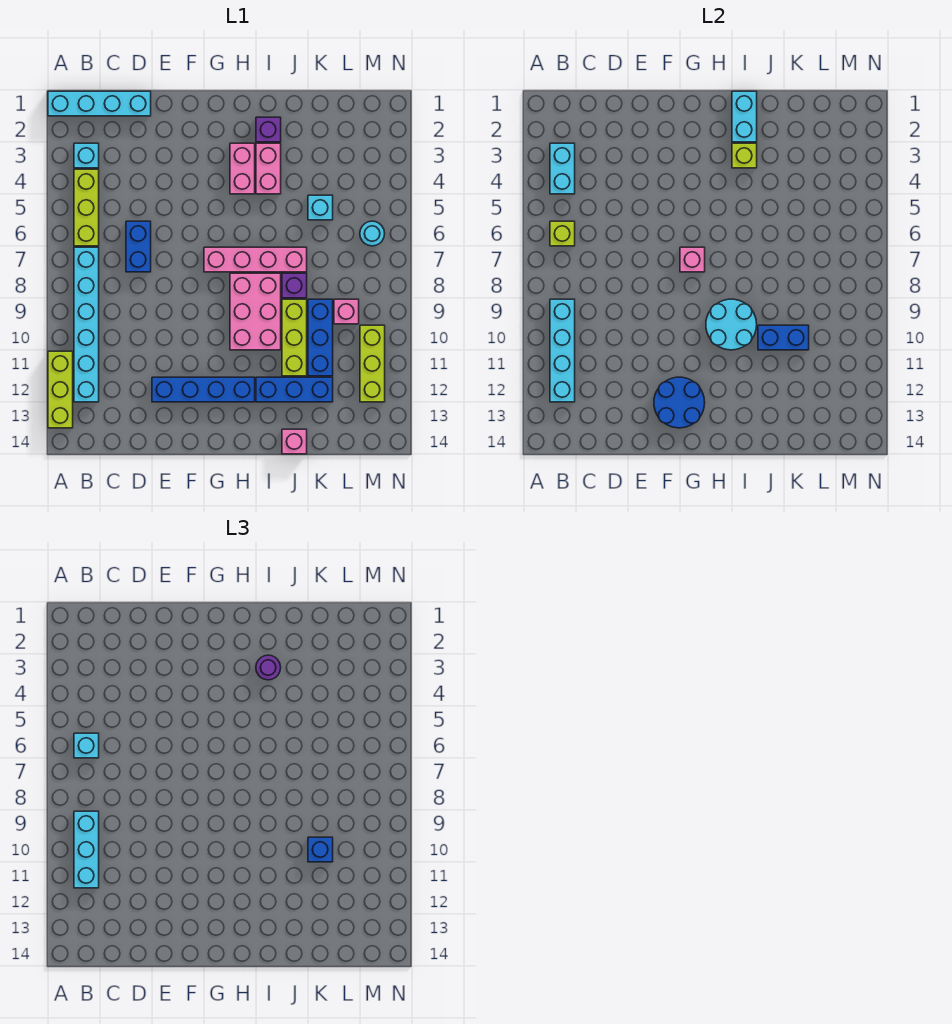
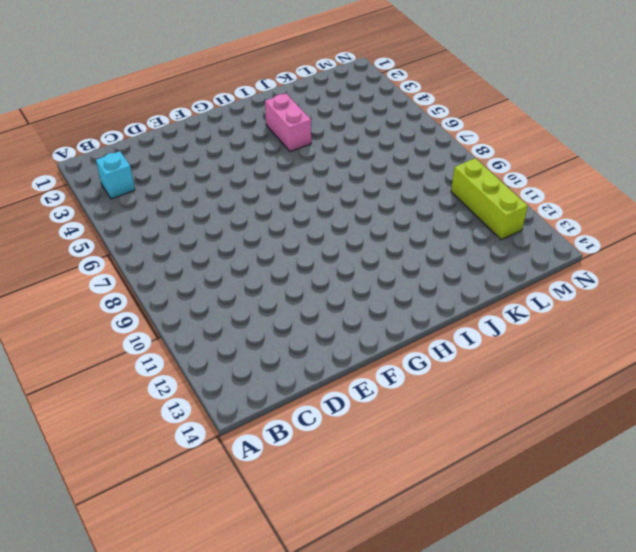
none -> cyan brick A1:D1 level 1
none -> lime brick A11:A13 level 1
none -> lime brick B4:B6 level 1
none -> cyan brick B7:B12 level 1

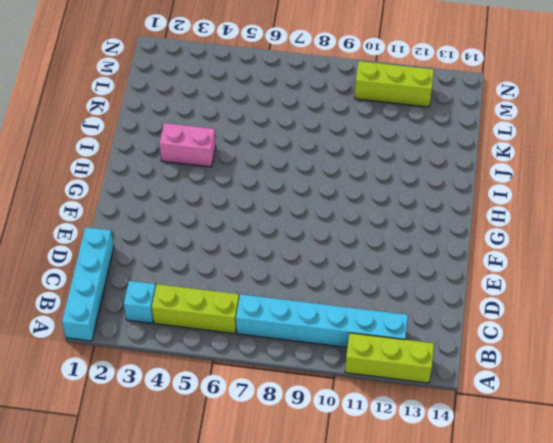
none -> blue brick D6:D7 level 1
none -> blue brick E12:H12 level 1
none -> pink brick G7:J7 level 1
none -> pink brick H3:H4 level 1

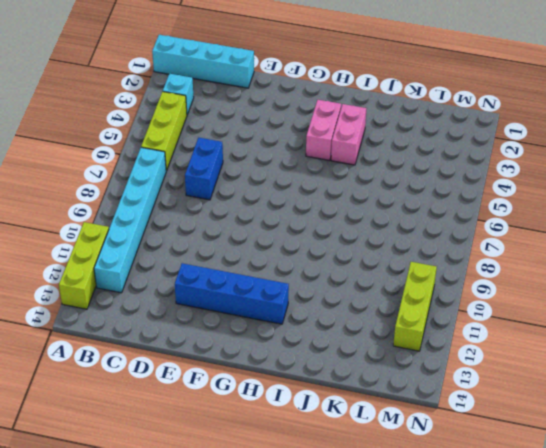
none -> pink brick G7:J7 level 1
none -> pink brick H8:I10 level 1
none -> purple brick I2 level 1
none -> blue brick I12:K12 level 1

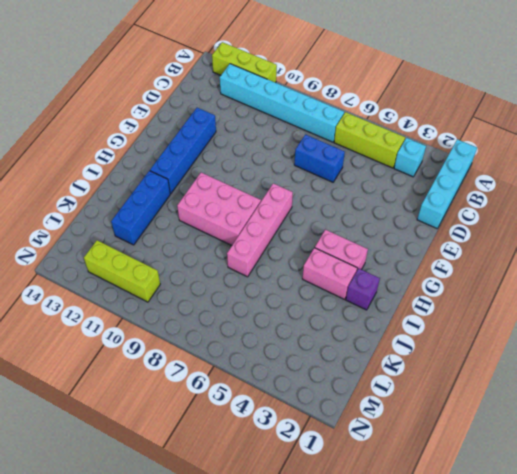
none -> purple brick J8 level 1
none -> lime brick J9:J11 level 1
none -> pink brick J14 level 1
none -> cyan brick K5 level 1

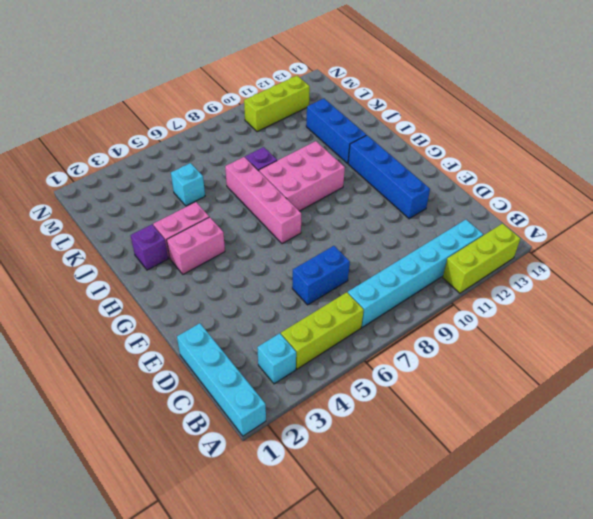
none -> lime brick J9:J11 level 1
none -> pink brick J14 level 1
none -> blue brick K9:K11 level 1
none -> pink brick L9 level 1

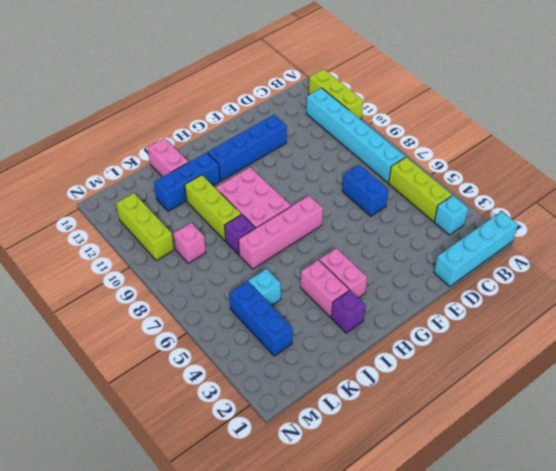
pink brick J13:J14 level 1 -> pink brick J14 level 1
blue brick L3:L5 level 1 -> blue brick K9:K11 level 1
none -> cyan round brick M6 level 1
none -> cyan brick B3:B4 level 2
none -> lime brick B6 level 2
none -> cyan brick B9:B12 level 2

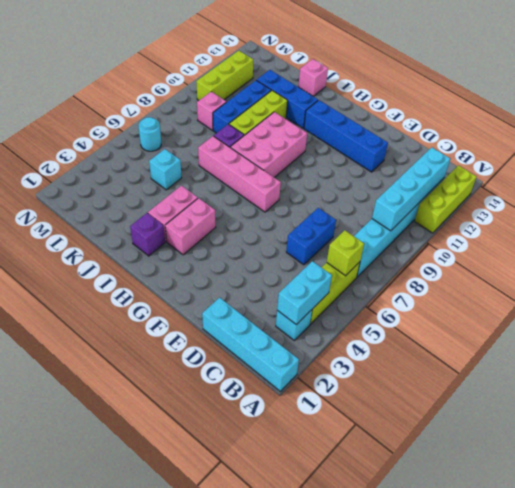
none -> blue round brick F12:G13 level 2
none -> pink brick G7 level 2
none -> cyan round brick H9:I10 level 2
none -> cyan brick I1:I2 level 2

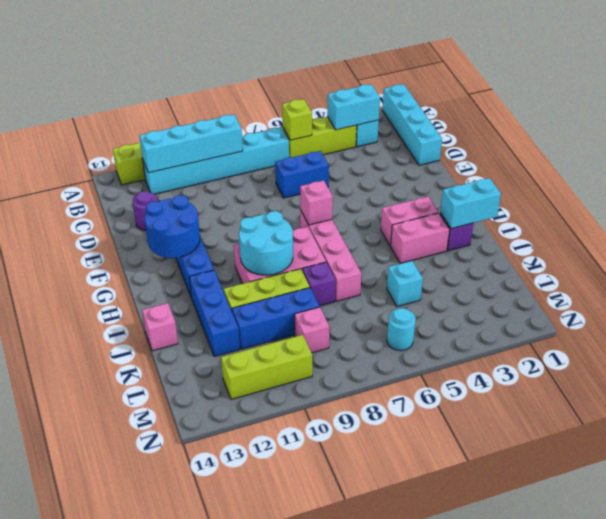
purple round brick D13 level 1 -> purple round brick I3 level 3
none -> lime brick I3 level 2
none -> blue brick J10:K10 level 2
none -> cyan brick B6 level 3
none -> cyan brick B9:B11 level 3

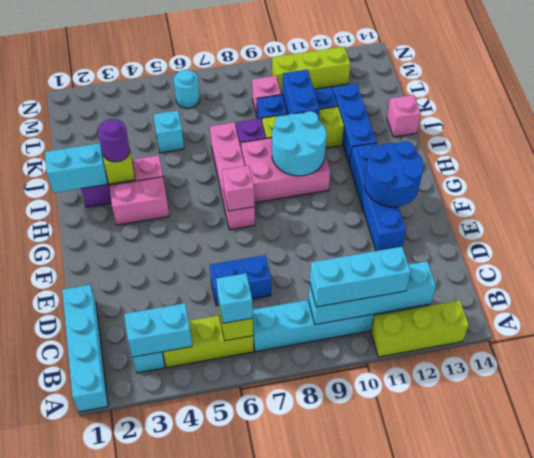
none -> blue brick K10 level 3

